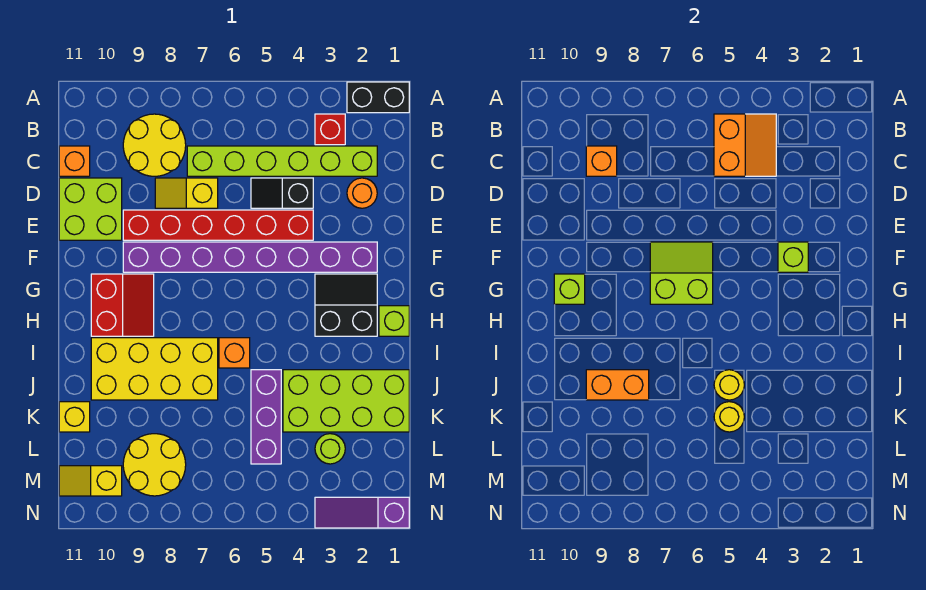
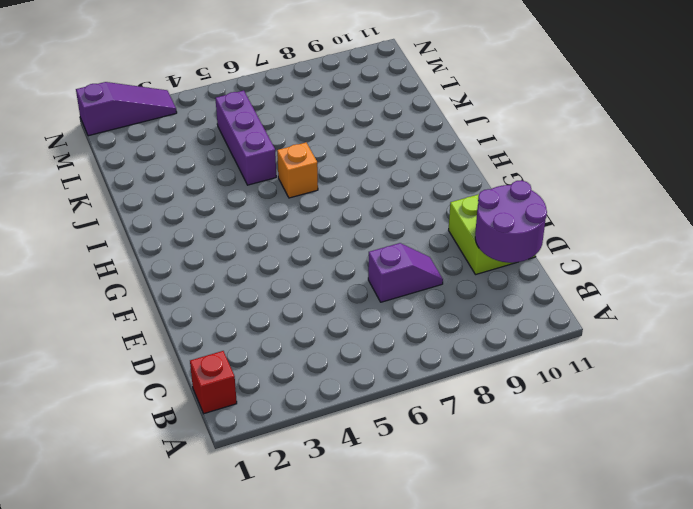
red brick B1 level 1 -> red brick B3 level 1
purple round brick C10:D11 level 2 -> none
purple slope D7:D8 level 1 top 7 -> yellow slope D7:D8 level 1 top 7
none -> black brick A1:A2 level 1
none -> yellow round brick B8:C9 level 1
none -> lime brick C2:C7 level 1
none -> orange brick C11 level 1

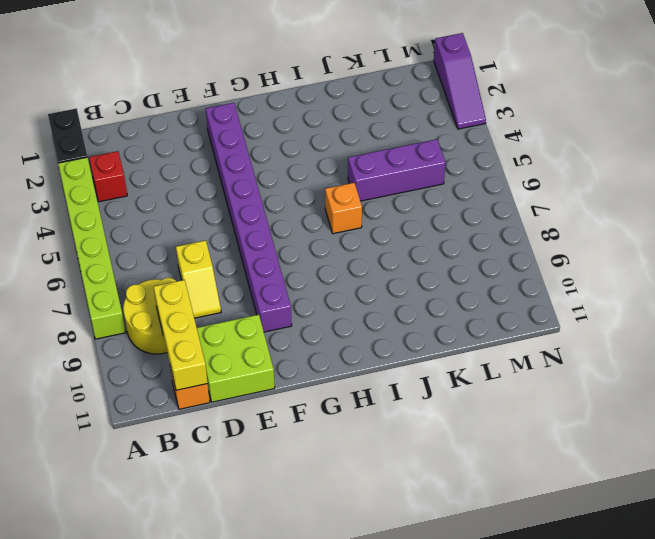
lime brick A3:A8 level 1 -> lime brick C2:C7 level 1
yellow brick C9:C11 level 2 -> orange brick C9 level 2
none -> orange round brick D2 level 1
none -> black slope D4:D5 level 1 top 4
none -> red brick E4:E9 level 1
none -> black slope G2:H3 level 1 top H

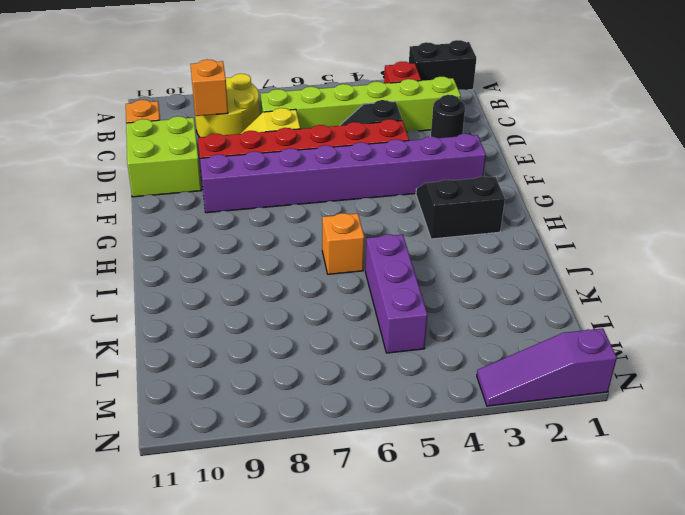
black round brick D2 level 1 -> orange round brick D2 level 1
none -> red slope G9:H10 level 1 top 10
none -> lime brick H1 level 1
none -> yellow brick I7:J10 level 1
none -> lime brick J1:K4 level 1

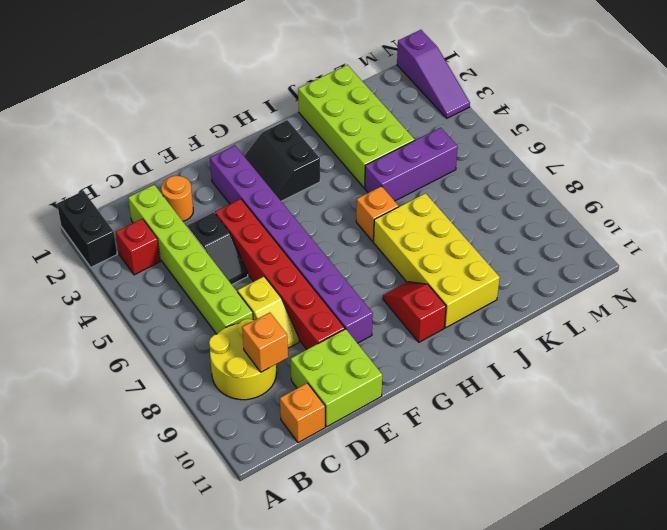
red slope H9:H10 level 1 top 10 -> red slope G9:H10 level 1 top 10
none -> lime brick H1 level 1
none -> yellow brick K11 level 1
none -> lime round brick L3 level 1
none -> yellow round brick L8:M9 level 1

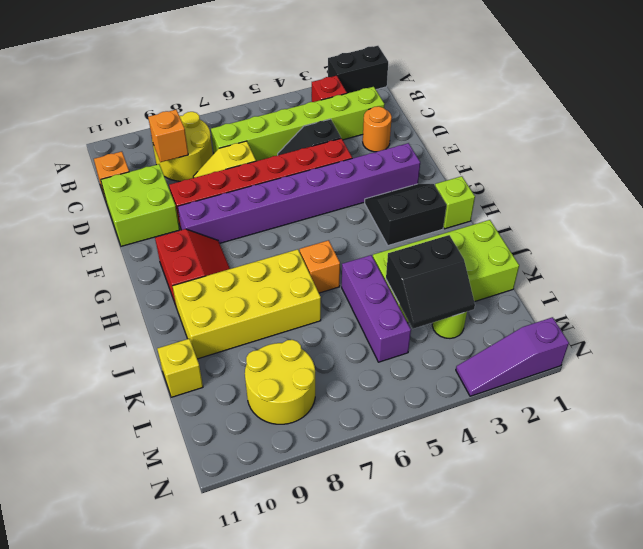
black slope K3:L4 level 2 top K -> none
none -> yellow slope M10:M11 level 1 top 10
none -> orange slope B4:C5 level 2 top 5
none -> lime brick F3 level 2
none -> lime slope F6:G7 level 2 top G

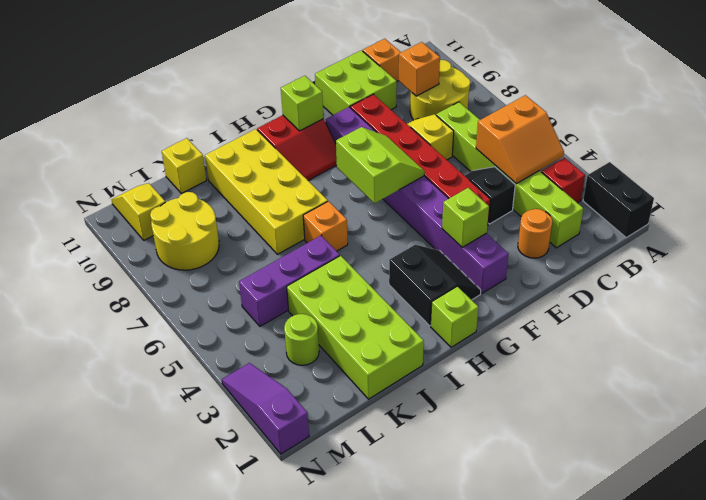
none -> yellow round brick J5 level 2
none -> orange brick J8:J9 level 2
none -> yellow round brick K5 level 2

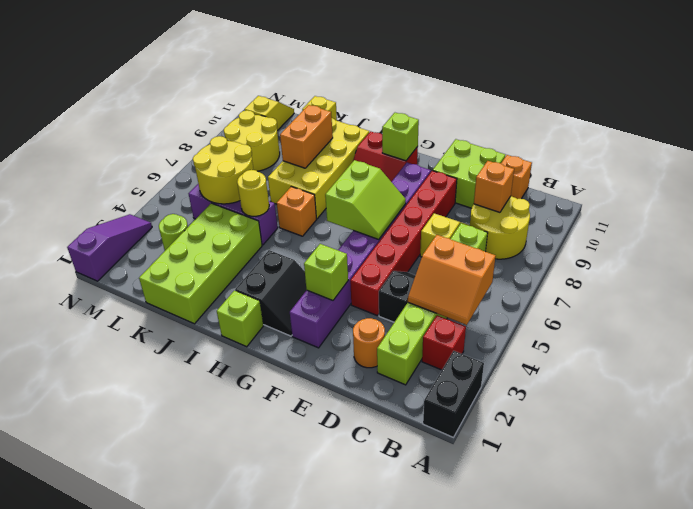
yellow round brick K5:L6 level 2 -> yellow round brick K5 level 2

